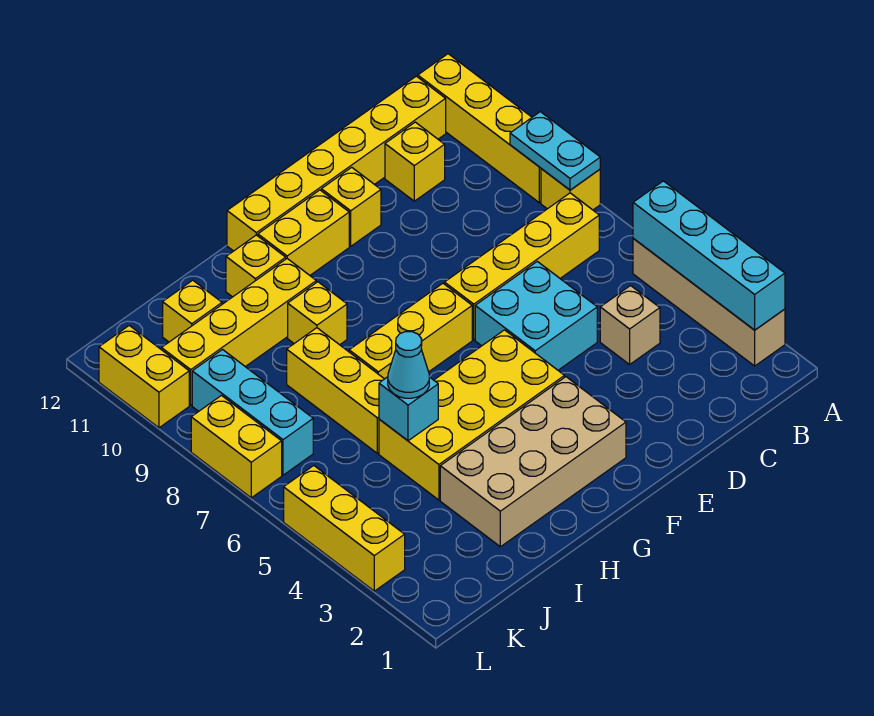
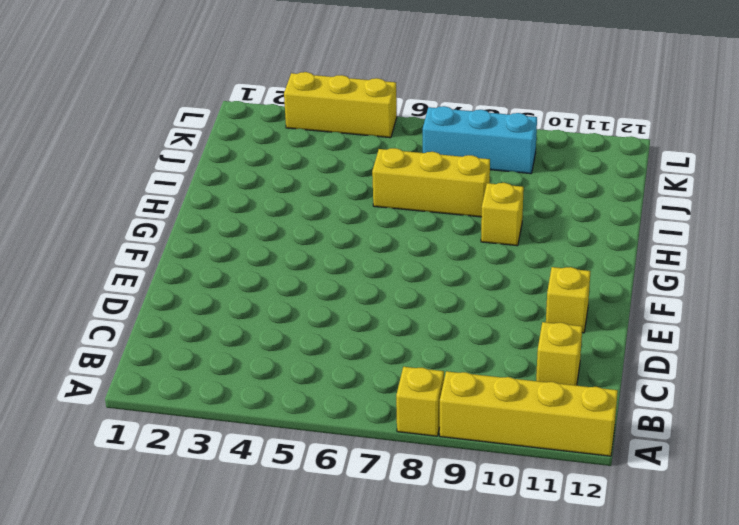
none -> tan brick A2:A5 level 1
none -> yellow brick B7:E7 level 1
none -> yellow brick B12:G12 level 1

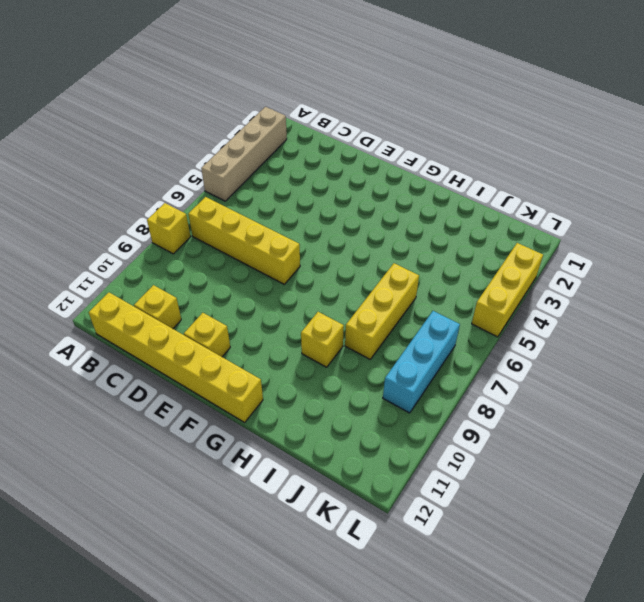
none -> yellow brick A9:A12 level 1
none -> tan brick C4 level 1
none -> cyan brick D5:E6 level 1

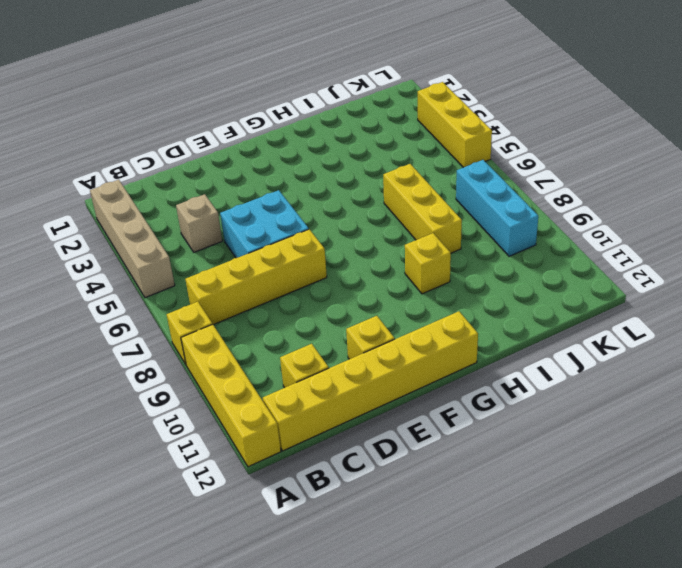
none -> tan brick F2:I3 level 1
none -> yellow brick F4:I5 level 1
none -> yellow brick F7:H7 level 1

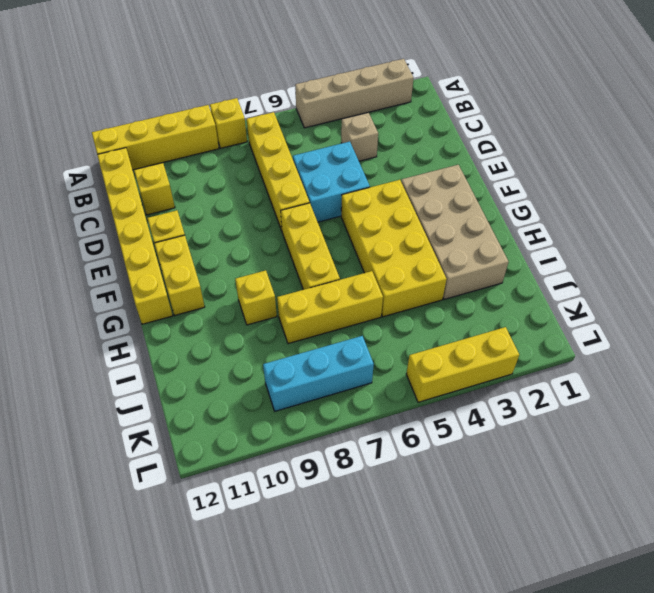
none -> yellow brick H10:K10 level 1
none -> yellow brick H11 level 1
none -> yellow brick J11 level 1

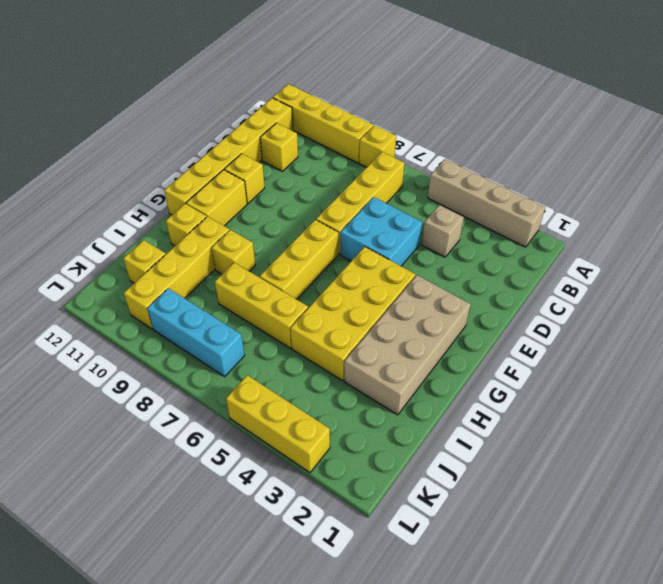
none -> yellow brick L7:L8 level 1
none -> yellow brick L10:L11 level 1
none -> cyan brick A2:A5 level 2

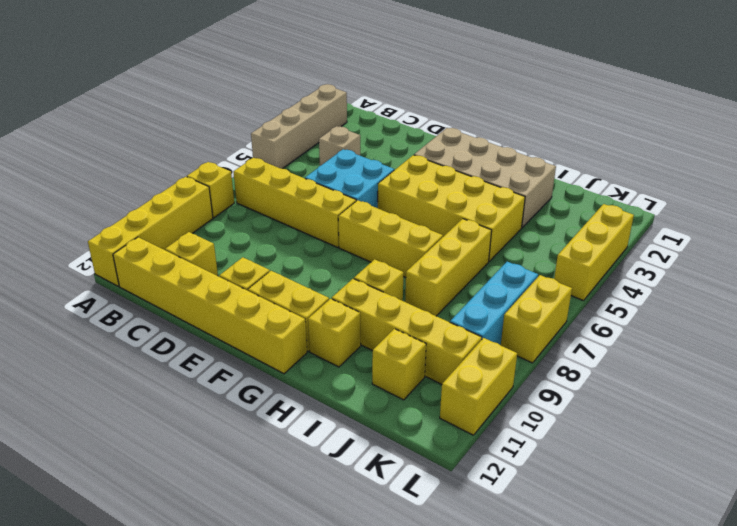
none -> cyan brick A2:A5 level 2
none -> cyan plate A8:A9 level 2
none -> cyan brick I5 level 2

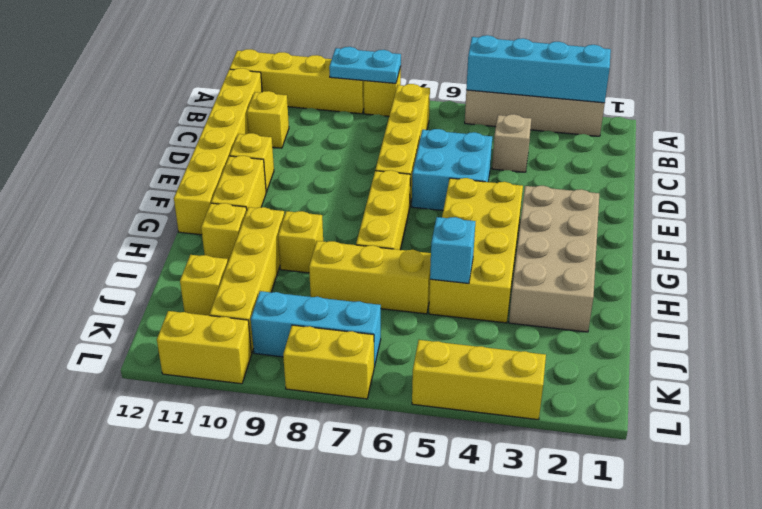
none -> cyan cone I5 level 3

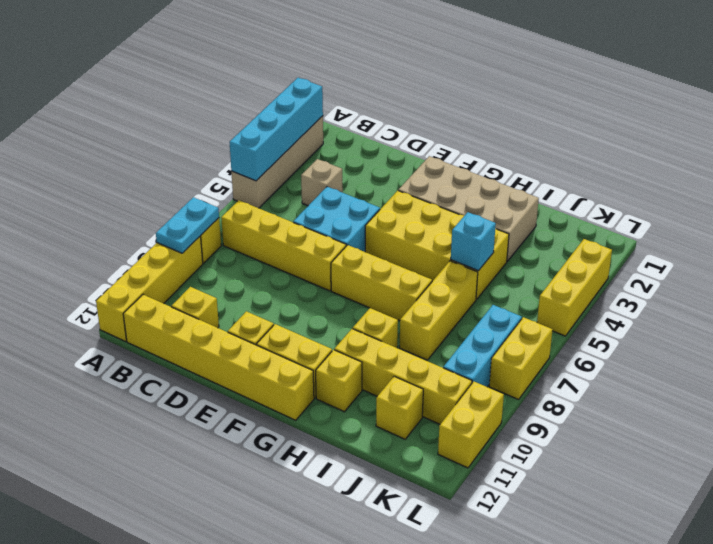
none -> cyan cone I5 level 3

